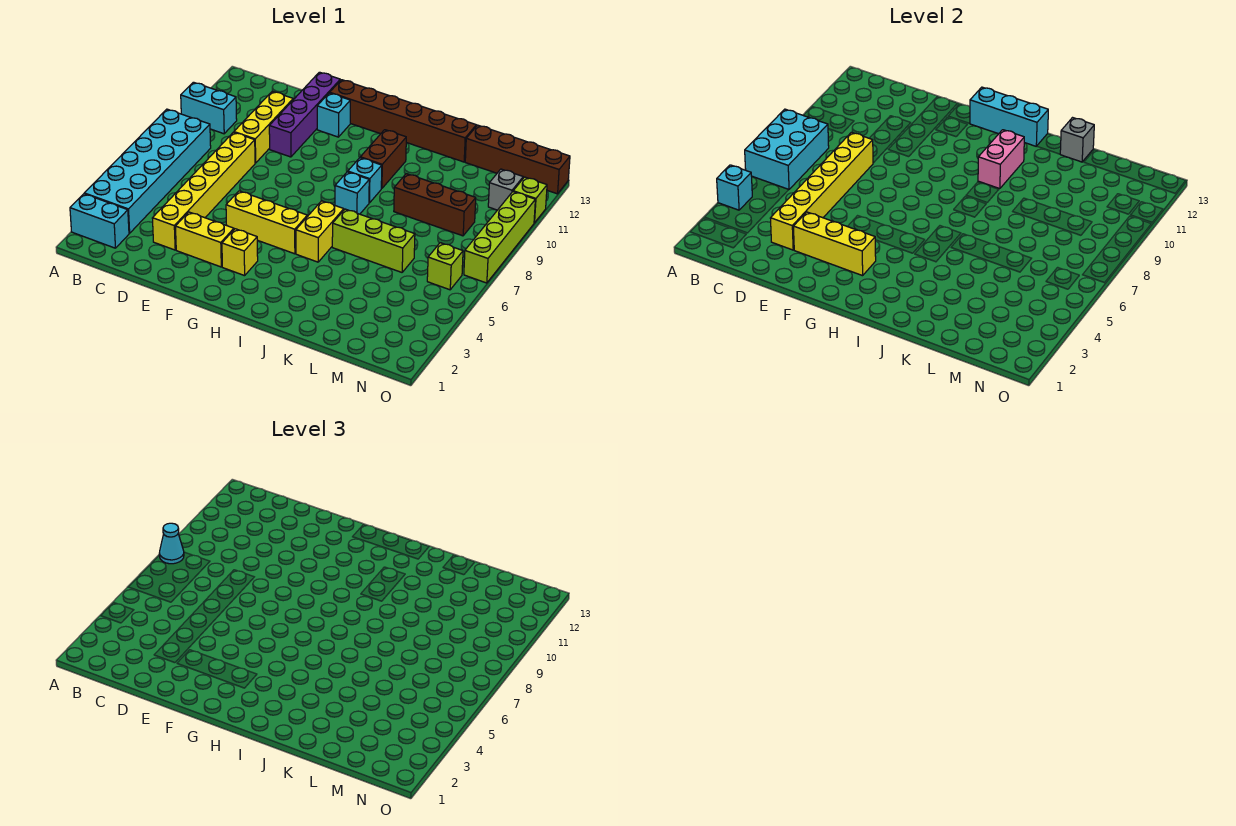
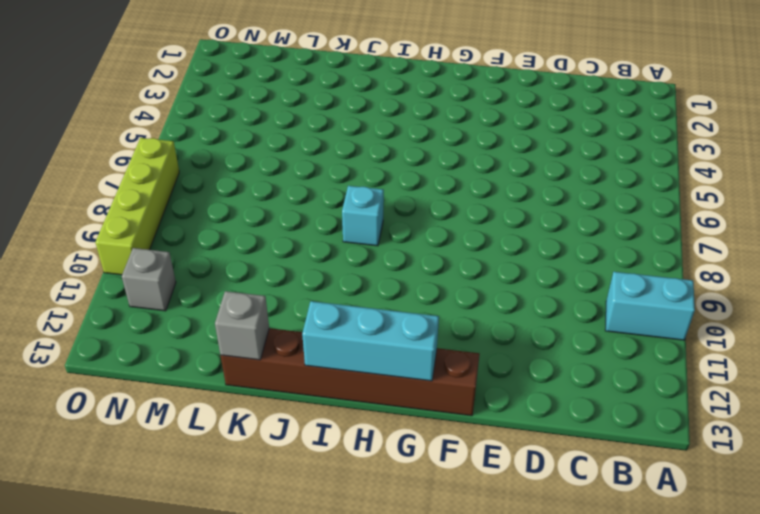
none -> cyan brick A2:B2 level 1
none -> cyan brick A3:B8 level 1
none -> yellow brick D3:D8 level 1
none -> yellow brick D9:D11 level 1

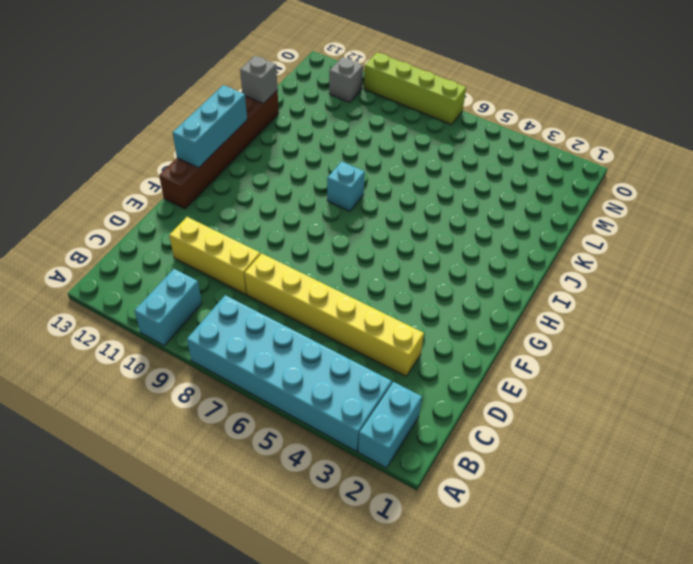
none -> yellow brick E3:F3 level 1
none -> purple brick E10:E13 level 1
none -> yellow brick F5:H5 level 1
none -> cyan brick F12 level 1

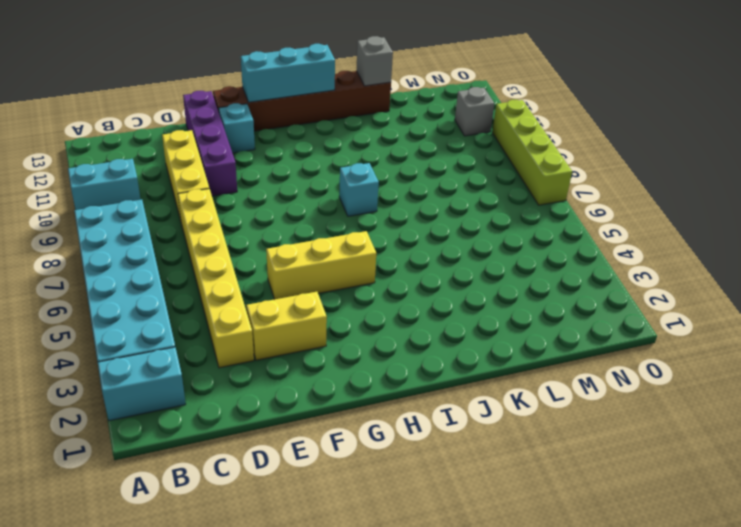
none -> yellow brick G3 level 1
none -> yellow brick I5:I6 level 1
none -> cyan brick I9 level 1
none -> brown brick I10:I11 level 1

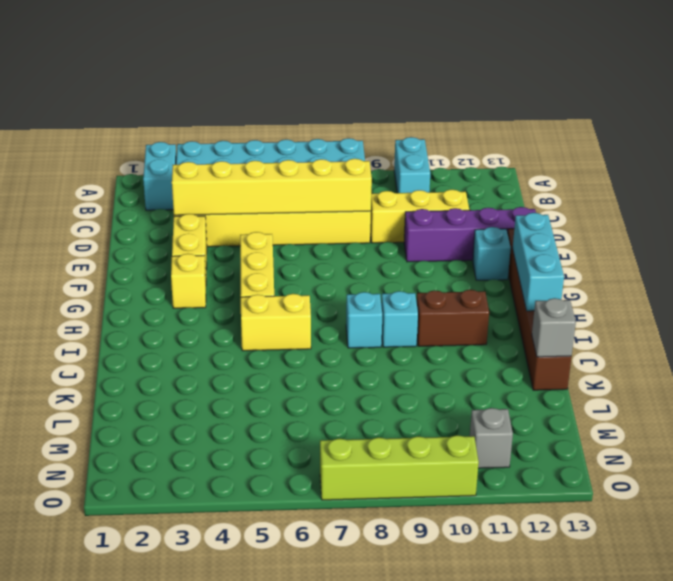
none -> lime brick J6:L6 level 1
none -> brown brick K9:M9 level 1
none -> brown brick L13:O13 level 1
none -> lime brick N6 level 1

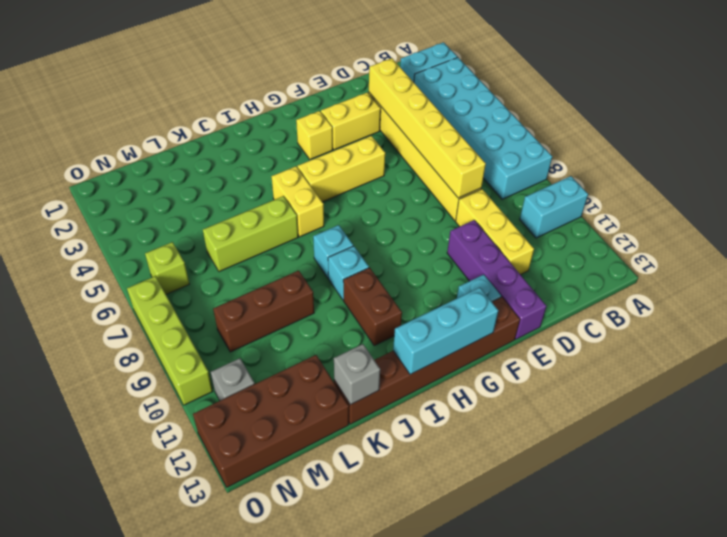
brown brick L12:O13 level 1 -> brown brick L13:O13 level 1
none -> lime brick O11 level 1
none -> cyan brick A4 level 2
none -> cyan brick A6:B8 level 2
none -> yellow brick E3:G3 level 2

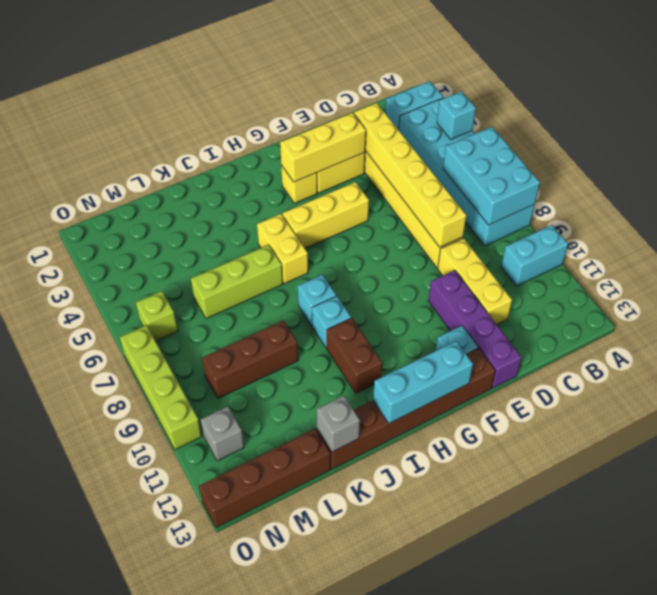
none -> lime brick O11 level 1
none -> pink brick I10:I11 level 2
none -> cyan cone A8 level 3

